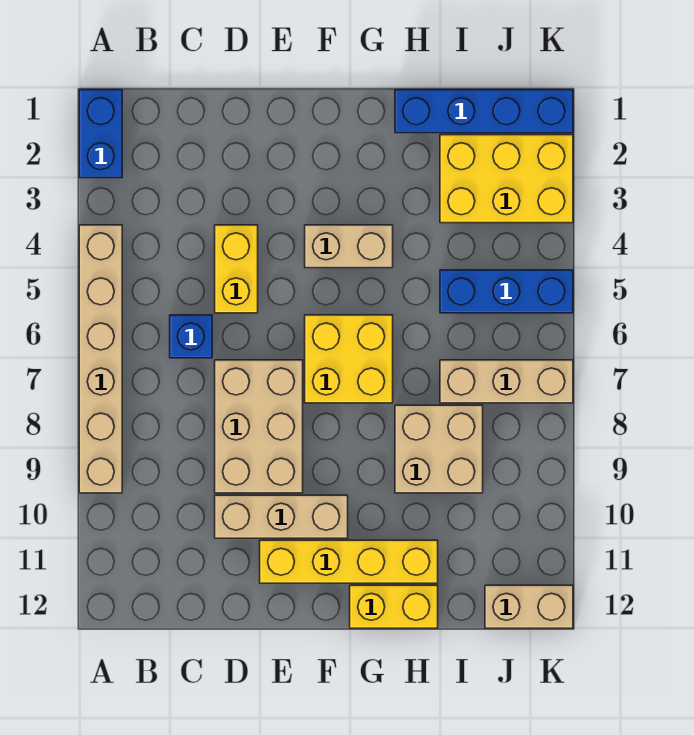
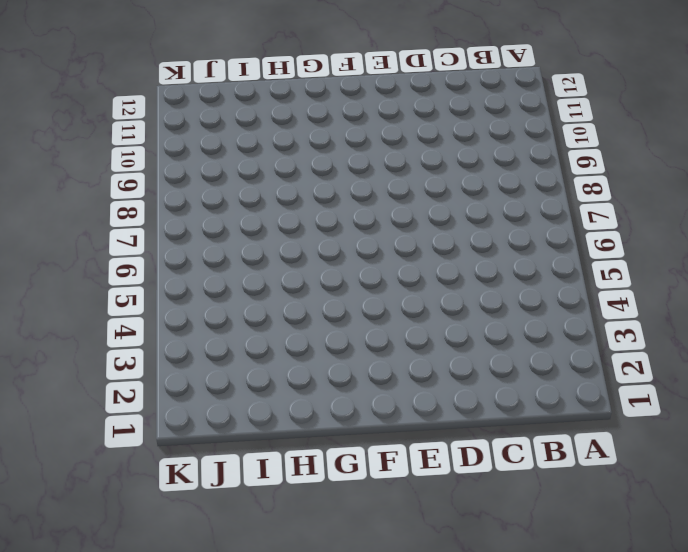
none -> blue brick A1:A2 level 1
none -> tan brick A4:A9 level 1
none -> blue brick C6 level 1

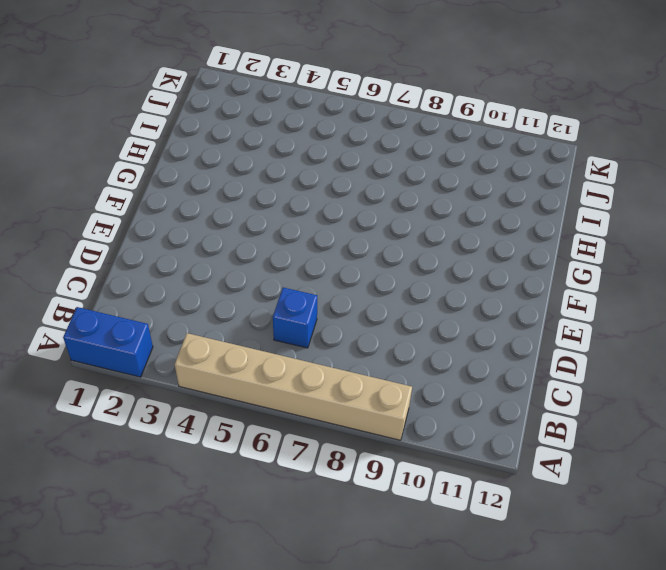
none -> yellow brick D4:D5 level 1
none -> tan brick D7:E9 level 1
none -> tan brick D10:F10 level 1

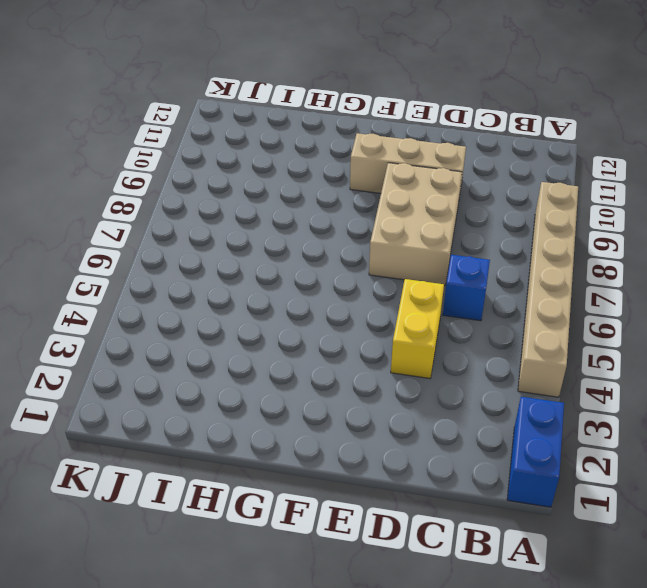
none -> yellow brick E11:H11 level 1
none -> tan brick F4:G4 level 1
none -> yellow brick F6:G7 level 1

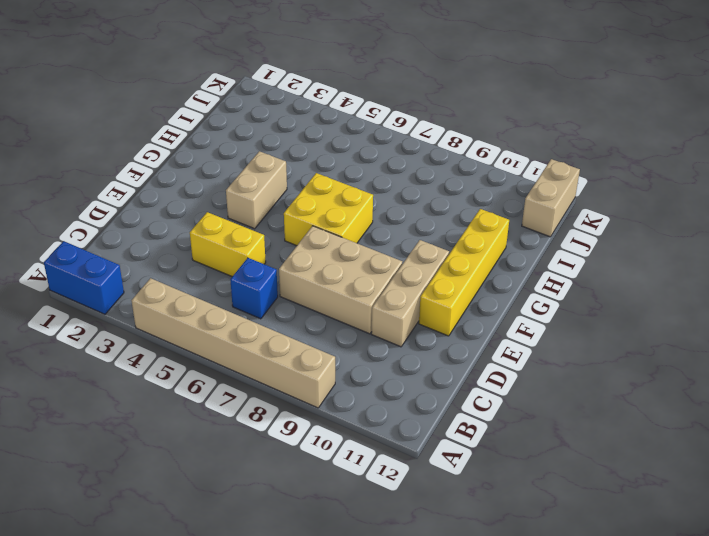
none -> yellow brick G12:H12 level 1
none -> blue brick H1:K1 level 1
none -> tan brick H8:I9 level 1

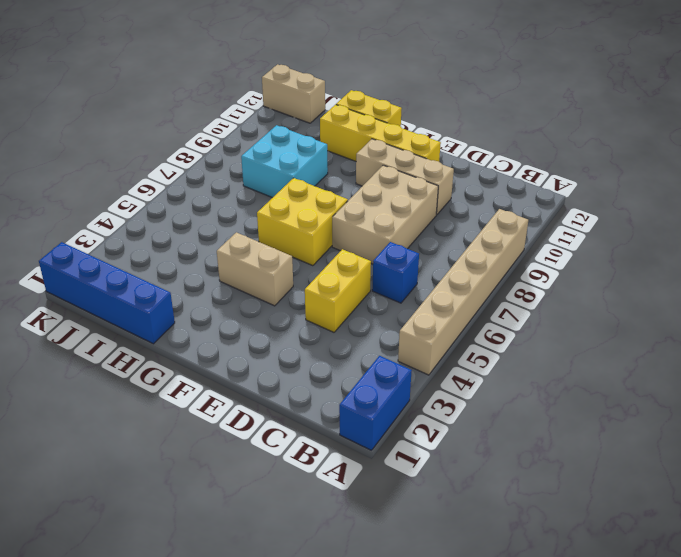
cyan brick H8:I9 level 1 -> tan brick H8:I9 level 1
none -> yellow brick I2:K3 level 1
none -> blue brick I5:K5 level 1
none -> tan brick I7:K7 level 1

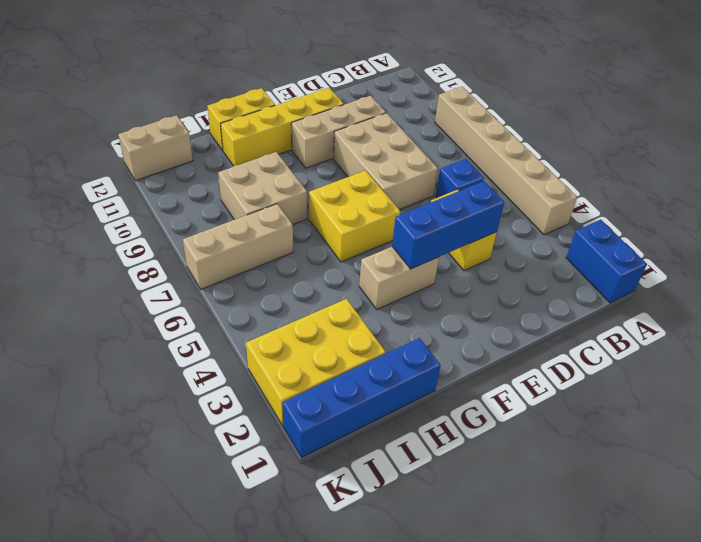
blue brick D4:F4 level 2 -> blue brick I5:K5 level 1

